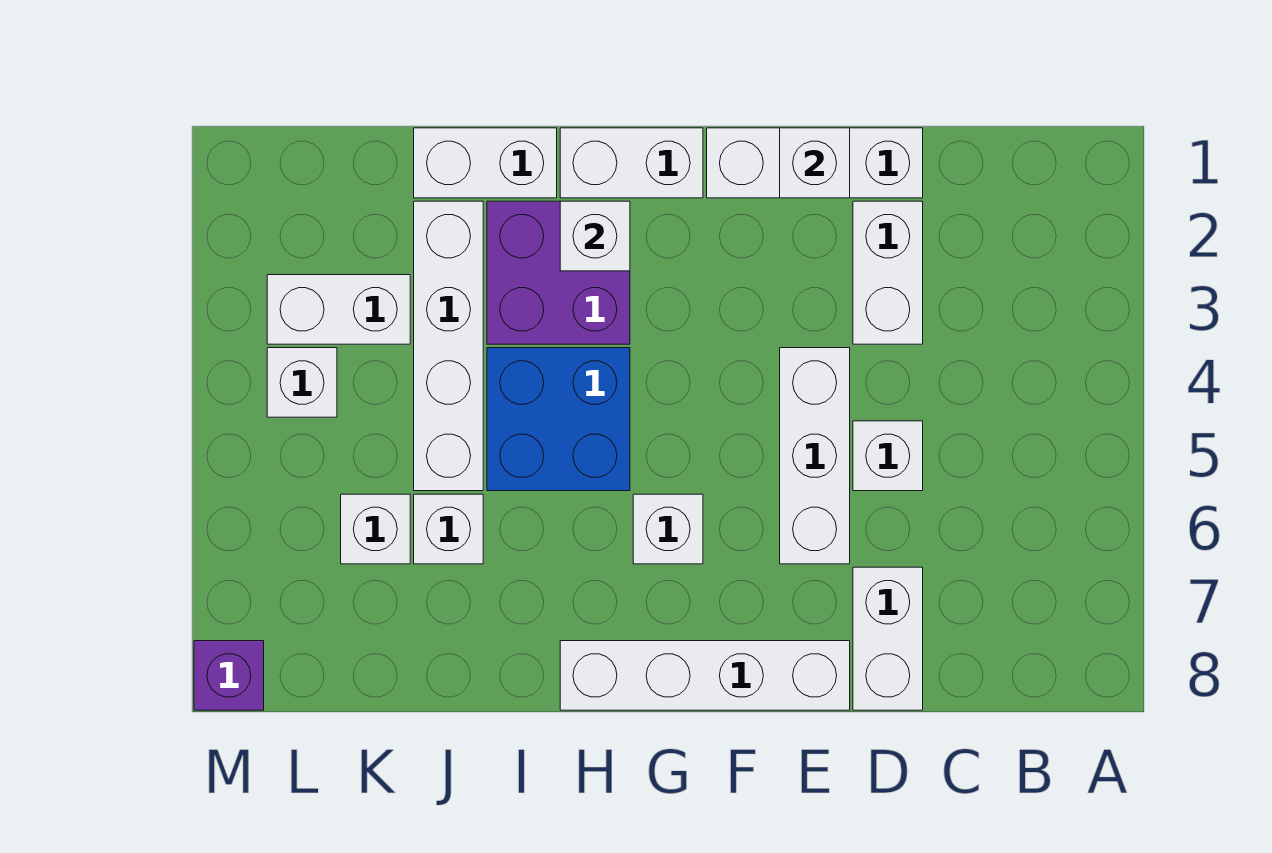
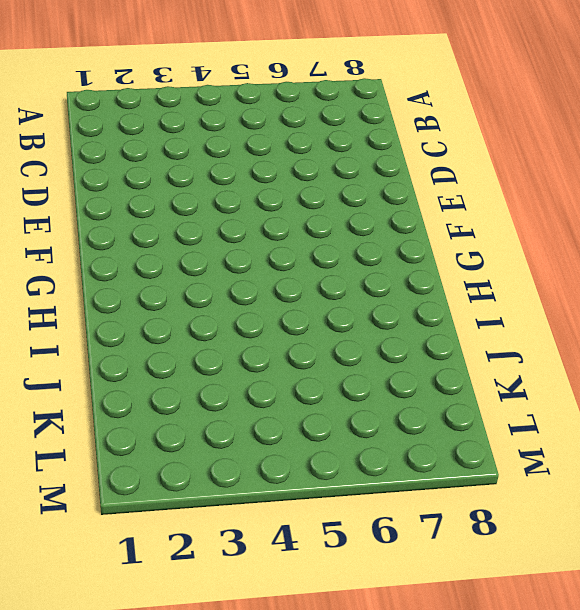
none -> white brick D1:F1 level 1
none -> white brick D2:D3 level 1
none -> white brick D5 level 1

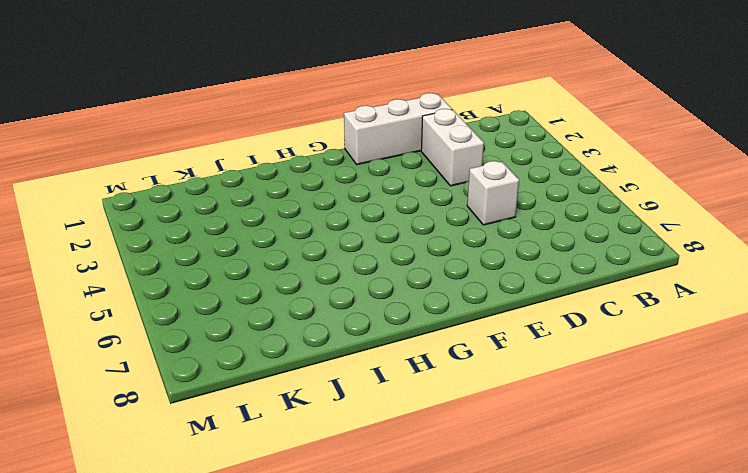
none -> white brick D7:D8 level 1
none -> white brick E4:E6 level 1
none -> white brick E8:H8 level 1

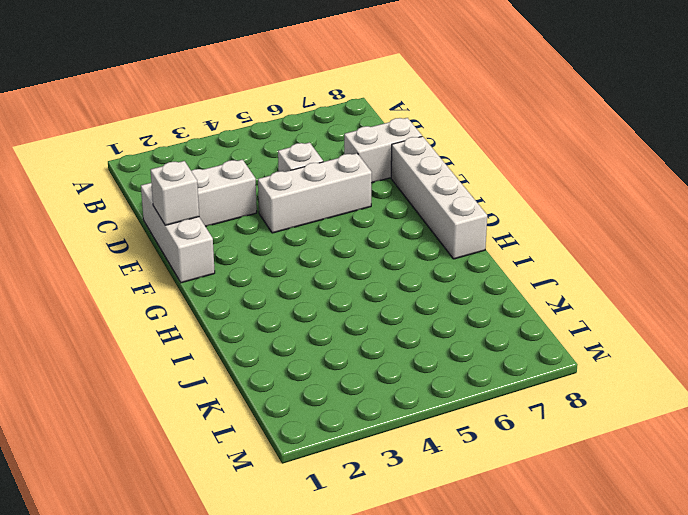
none -> white brick G1:H1 level 1
none -> white brick G6 level 1
none -> purple brick H2:I3 level 1

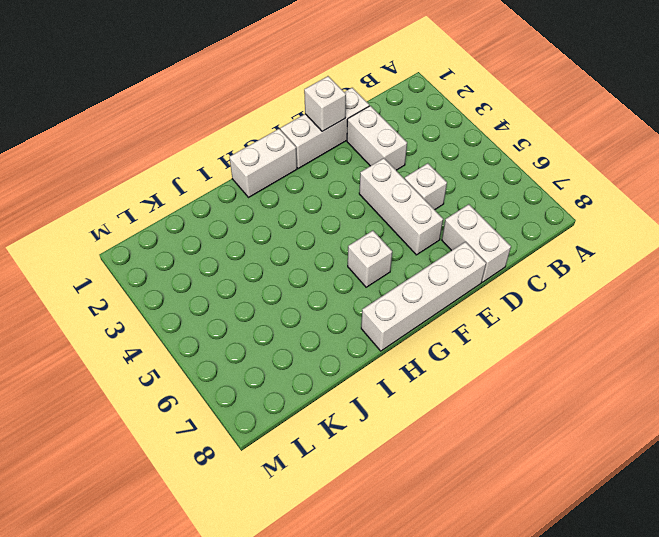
none -> purple brick H2:I3 level 1
none -> blue brick H4:I5 level 1
none -> white brick I1:J1 level 1

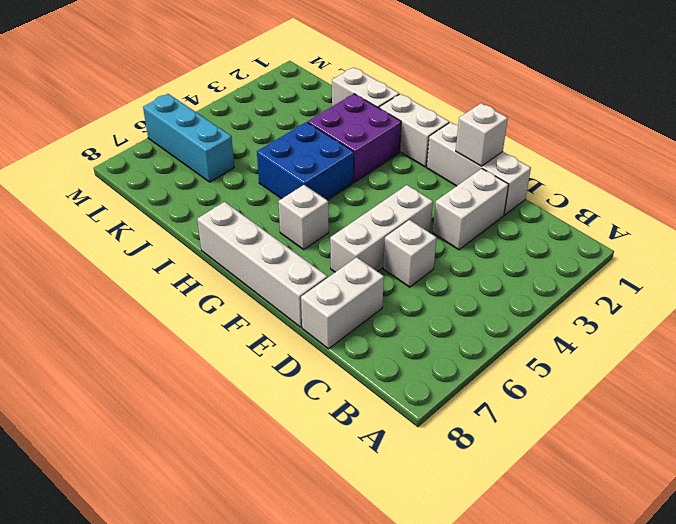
cyan brick K6:M6 level 1 -> white brick K6 level 1
none -> white brick J2:J5 level 1
none -> white brick J6 level 1
none -> white brick K3:L3 level 1

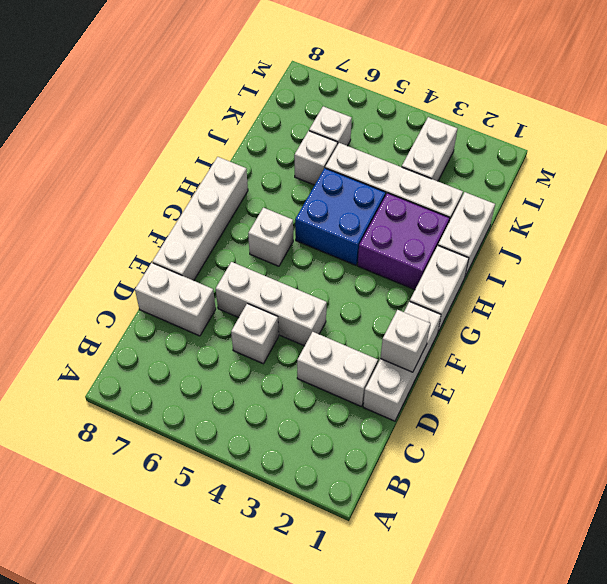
none -> white brick L4 level 1
none -> purple brick M8 level 1
none -> white brick H2 level 2

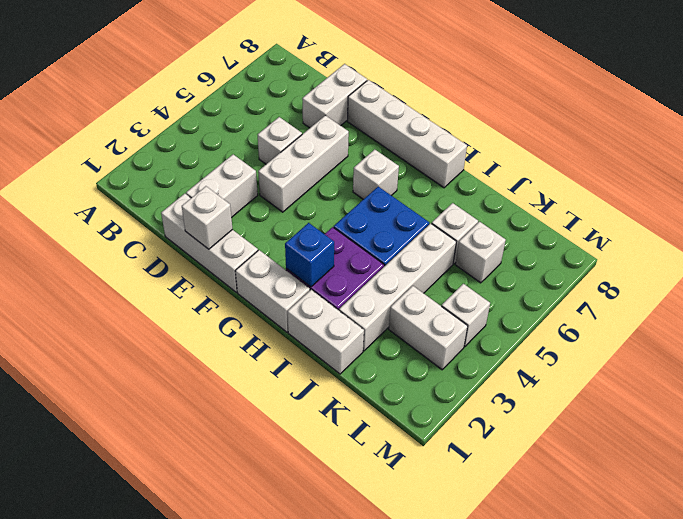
blue brick H2 level 2 -> white brick H2 level 2
none -> purple brick M8 level 1

